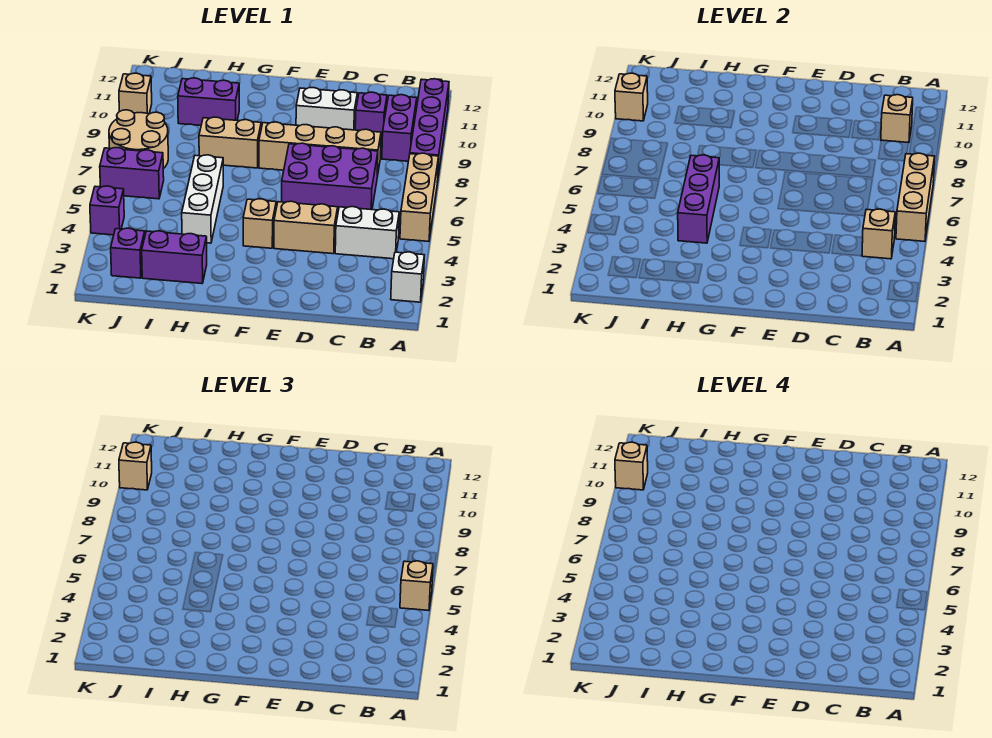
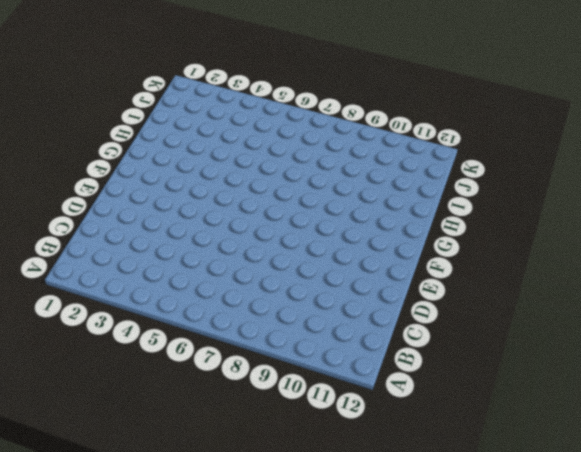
none -> white brick A2 level 1
none -> tan brick A5:A7 level 1
none -> purple brick A8:A11 level 1

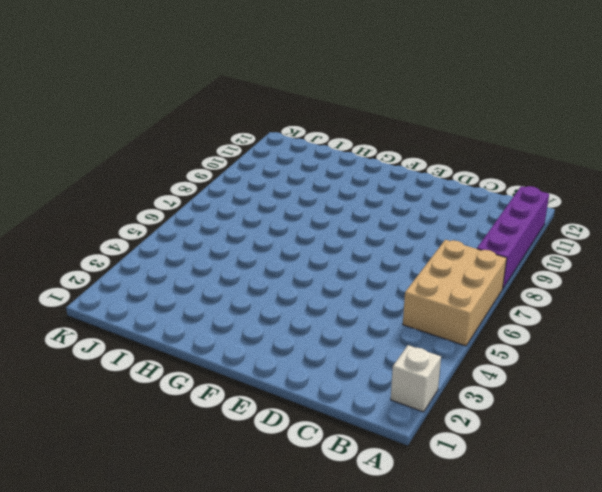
tan brick A5:B7 level 1 -> tan brick A5:A7 level 1
none -> white brick B4:C4 level 1
none -> purple brick B9:B10 level 1
none -> purple brick C6:E7 level 1

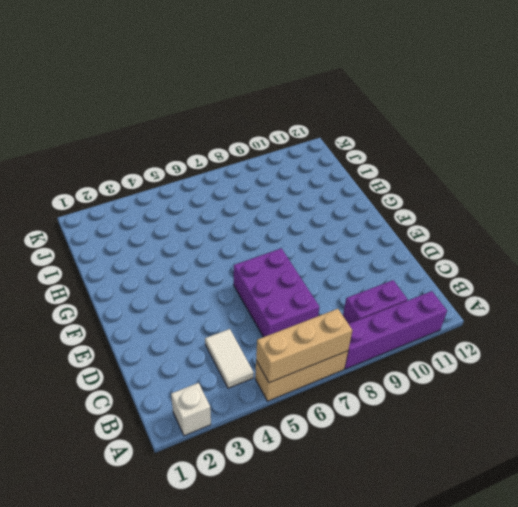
white tile B4:C4 level 1 -> white brick B4:C4 level 1
none -> tan brick C8:F8 level 1
none -> purple brick C10 level 1
none -> tan brick D4:E4 level 1

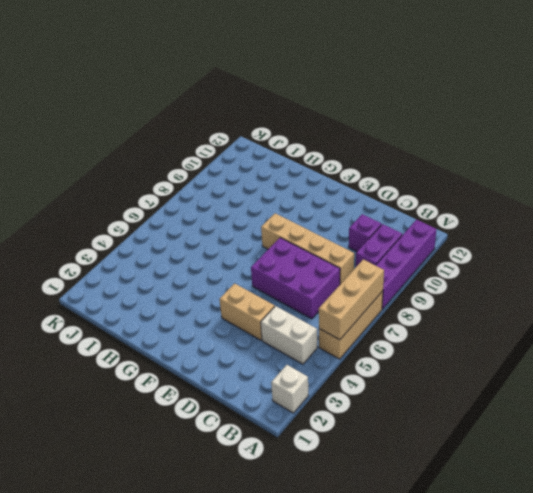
none -> white brick D10:E10 level 1
none -> tan brick F4 level 1
none -> tan brick G8:H8 level 1

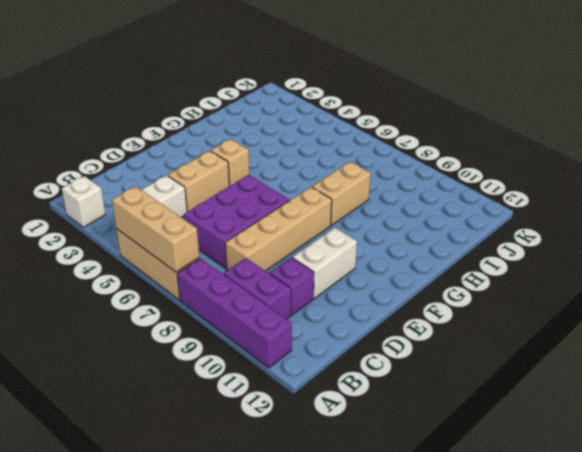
none -> purple brick H2:I2 level 1
none -> white brick H4:H6 level 1
none -> purple brick H10:I10 level 1

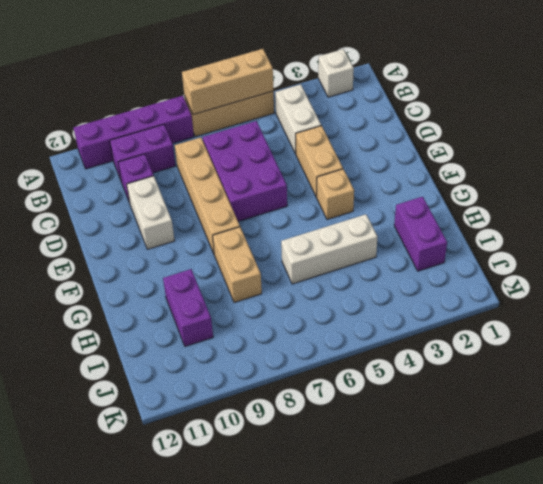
none -> purple brick J2 level 1
none -> purple brick J6:K6 level 1
none -> tan round brick J7:K8 level 1

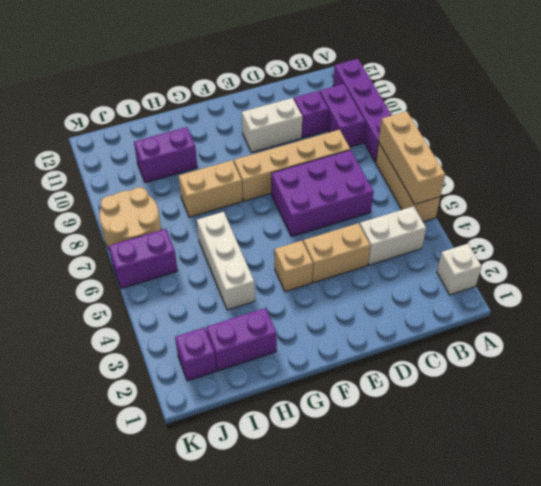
none -> purple brick K4 level 1
none -> tan brick K10 level 1
none -> tan brick B4 level 2

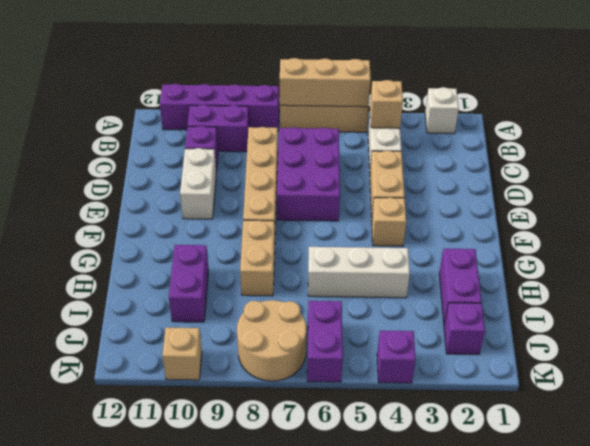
none -> tan brick B10 level 2
none -> purple brick H4:H6 level 2
none -> tan brick K10 level 2

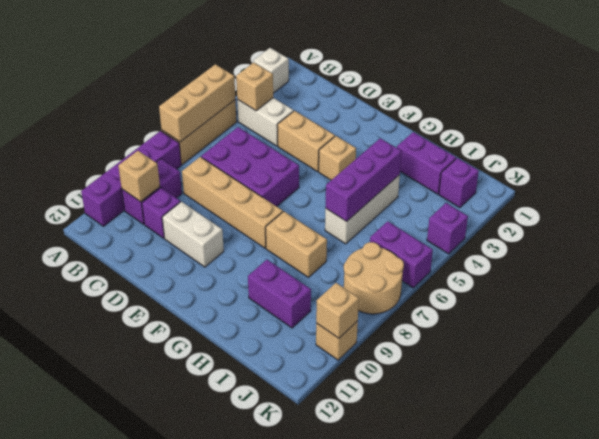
none -> tan brick A5 level 3
none -> tan brick K10 level 3
none -> tan brick K10 level 4

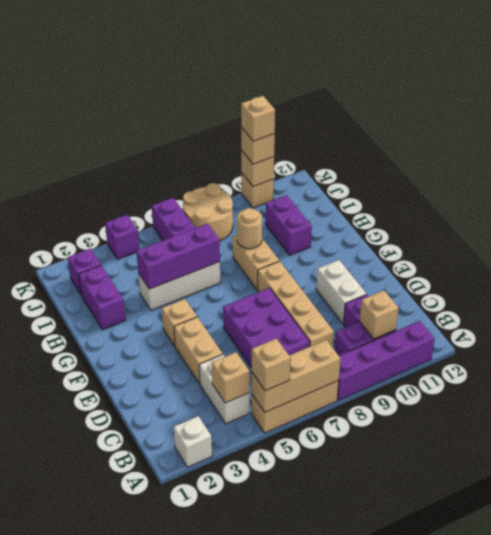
tan round brick H8 level 2 -> none

